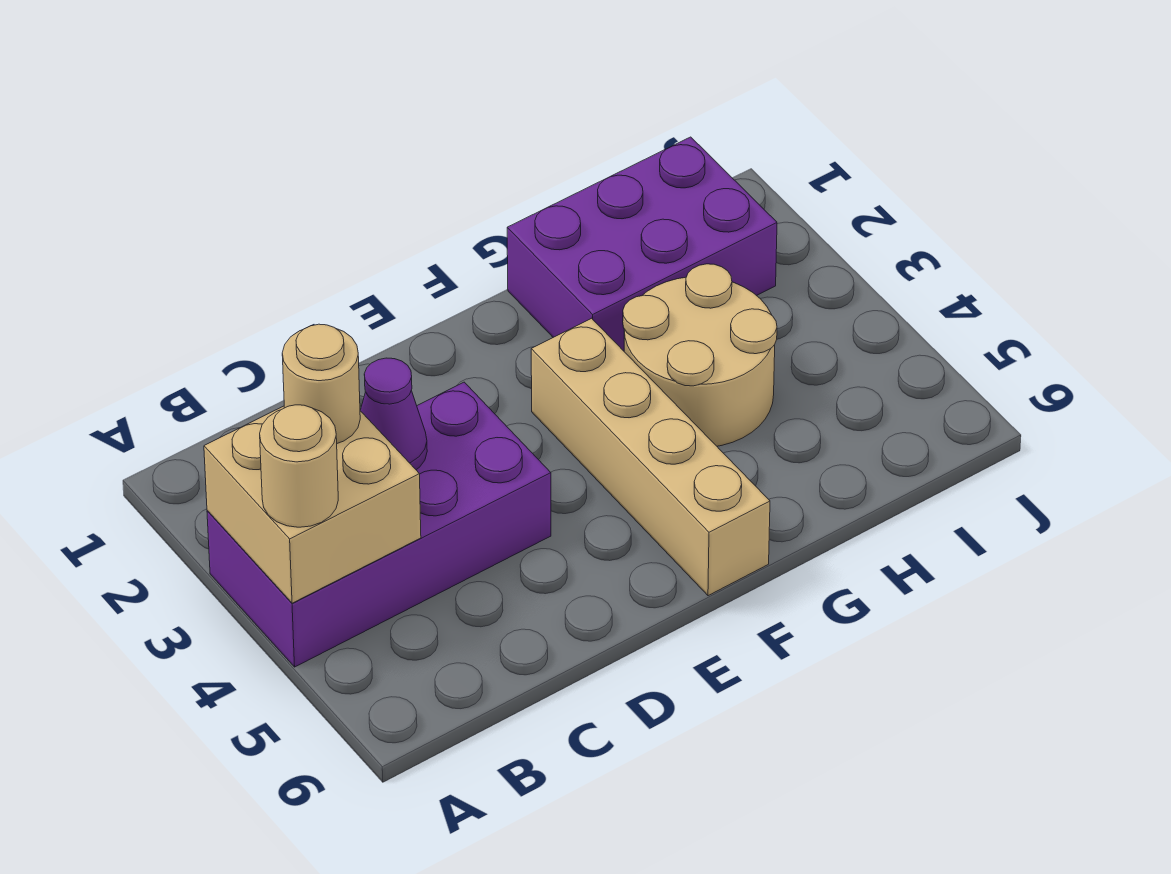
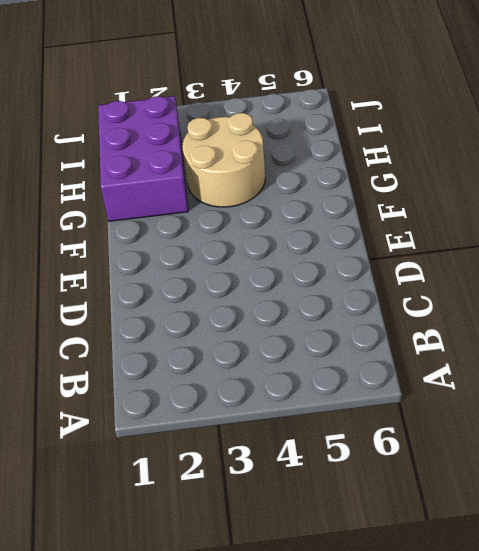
none -> purple brick A3:D4 level 1
none -> tan brick F3:F6 level 1

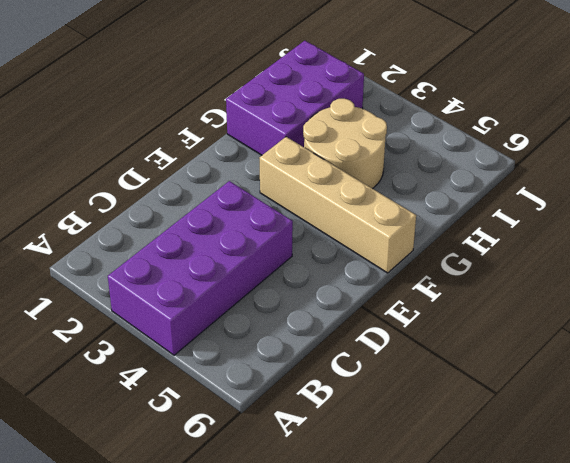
none -> tan brick A3:B4 level 2
none -> purple cone C3 level 2

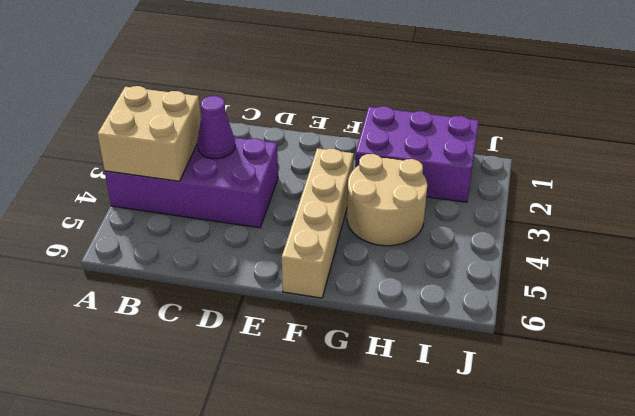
none -> tan round brick A4 level 3
none -> tan round brick B3 level 3

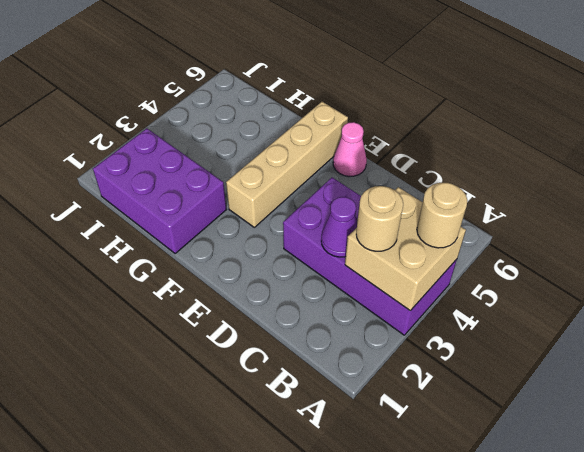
pink cone E6 level 1 -> none
none -> tan round brick G3:H4 level 1

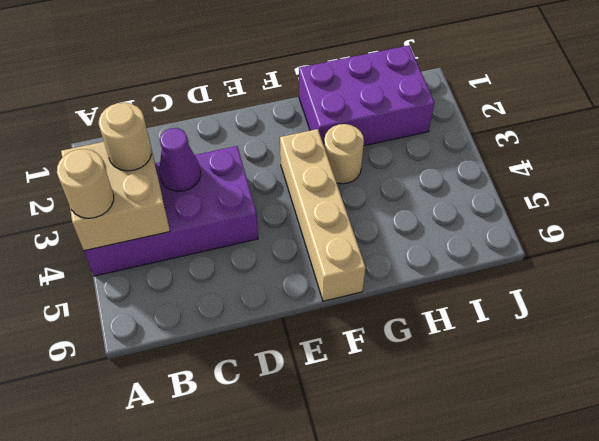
tan round brick G3 level 1 -> tan round brick G3:H4 level 1

